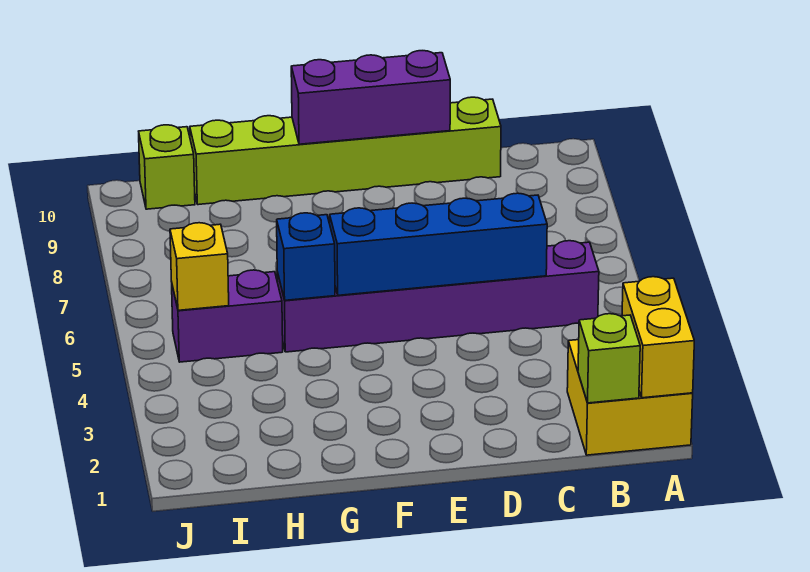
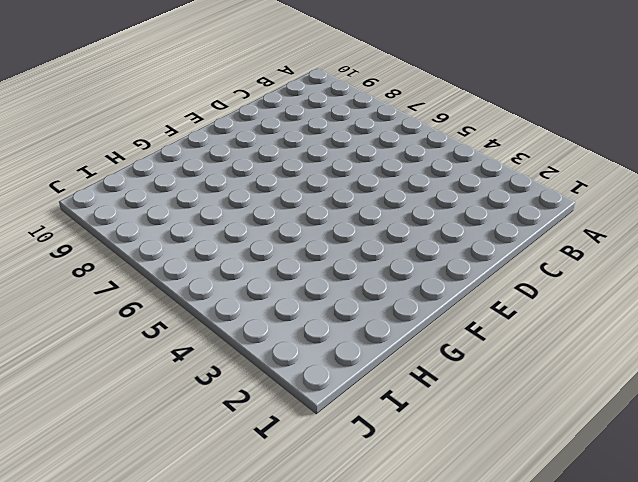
none -> yellow brick A1:B2 level 1
none -> purple brick B5:G5 level 1

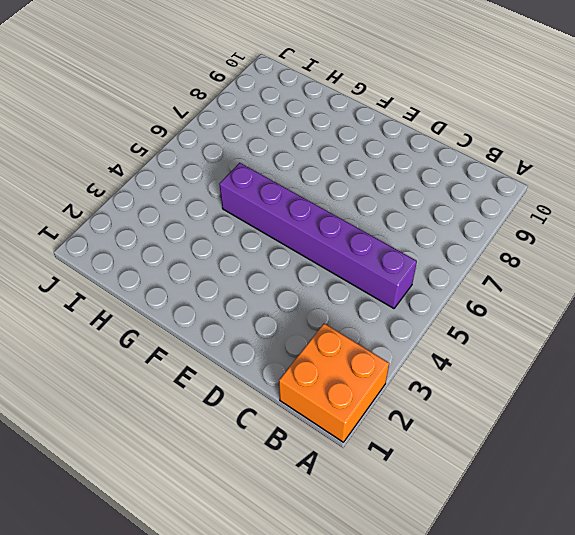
orange brick A1:B2 level 1 -> yellow brick A1:B2 level 1
none -> lime brick C10:H10 level 1
none -> purple brick H5:I5 level 1

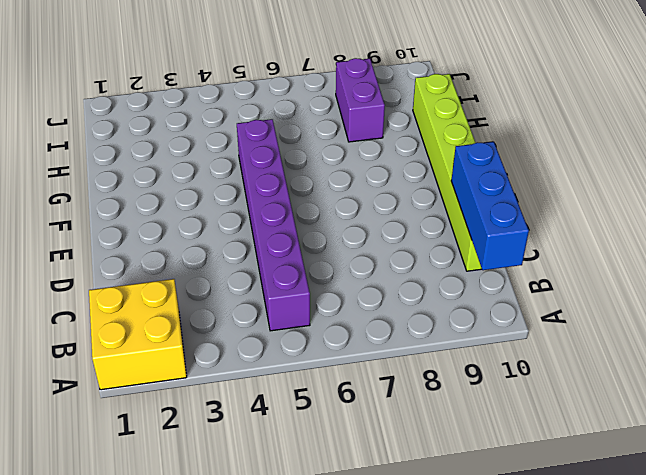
blue brick B10:D10 level 2 -> purple brick D10:F10 level 2
purple brick H8:I8 level 1 -> purple brick H5:I5 level 1
none -> lime brick I10 level 1
none -> yellow brick A1:A2 level 2

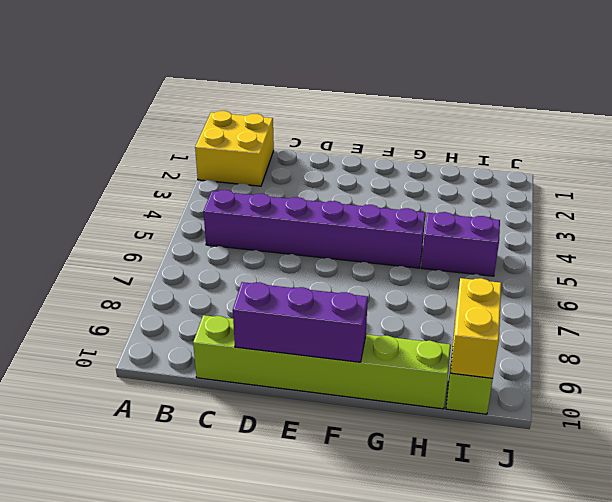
yellow brick I9:I10 level 2 -> yellow brick A1:A2 level 2
none -> lime brick B1 level 2
none -> blue brick C5:F5 level 2

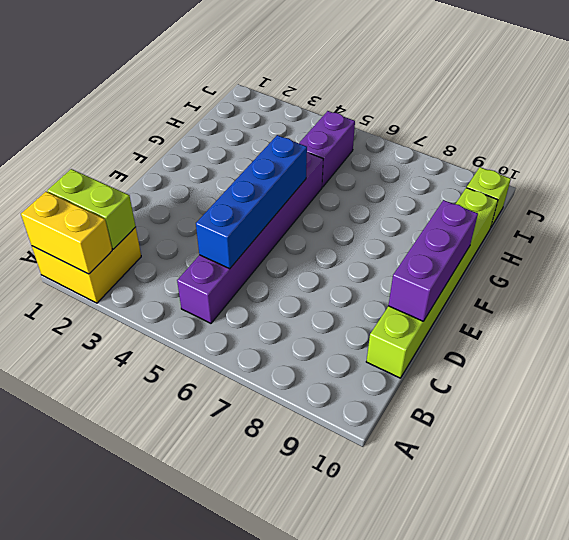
lime brick B1:B2 level 2 -> lime brick B1 level 2
none -> blue brick G5 level 2
none -> yellow brick I5 level 2

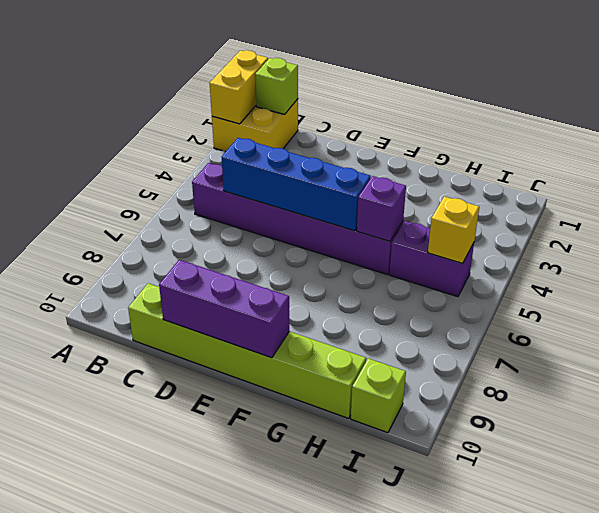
purple brick G5 level 2 -> blue brick G5 level 2

